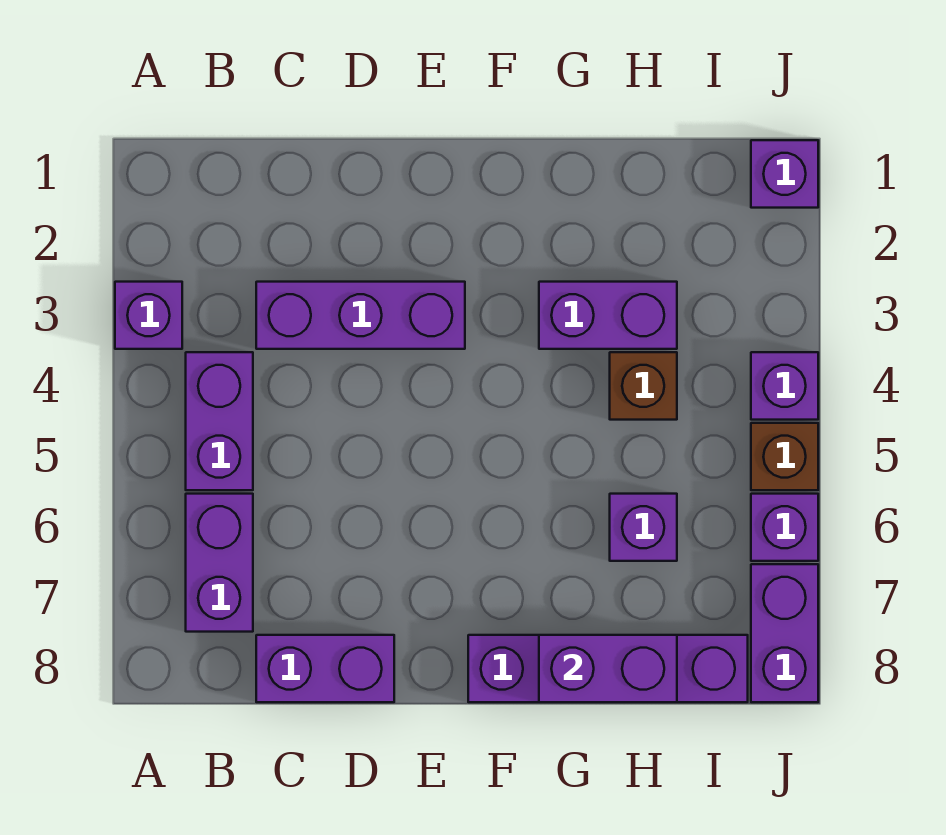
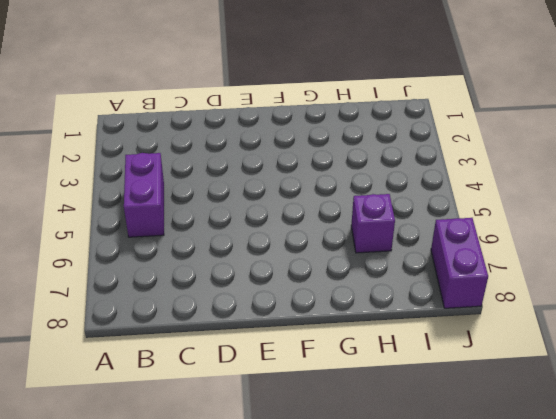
none -> purple brick A3 level 1
none -> purple brick B6:B7 level 1
none -> purple brick C3:E3 level 1

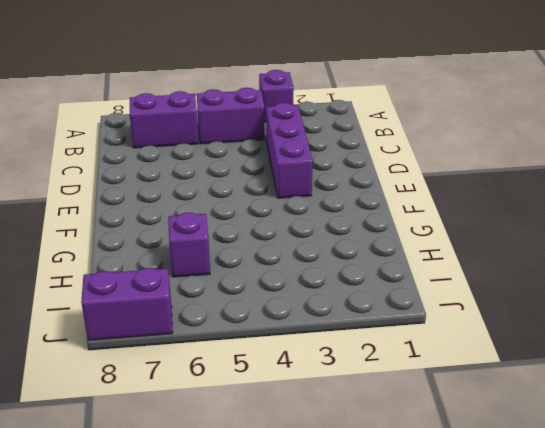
none -> purple brick C8:D8 level 1
none -> purple brick F8:I8 level 1
none -> purple brick G3:H3 level 1

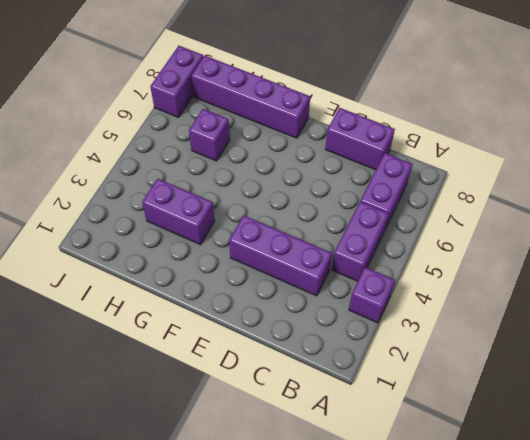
none -> brown brick H4 level 1
none -> purple brick J1 level 1
none -> purple brick J4 level 1

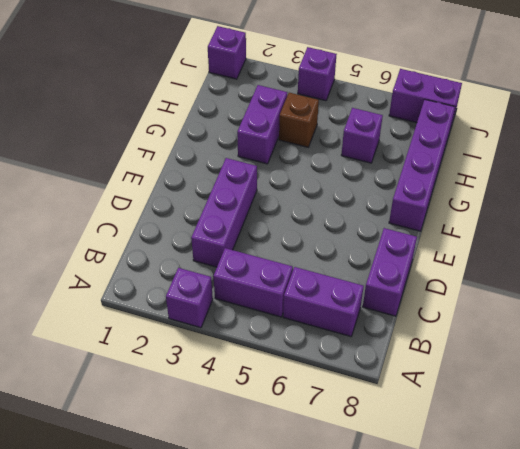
none -> brown brick J5 level 1
none -> purple brick J6 level 1
none -> purple brick G8:H8 level 2

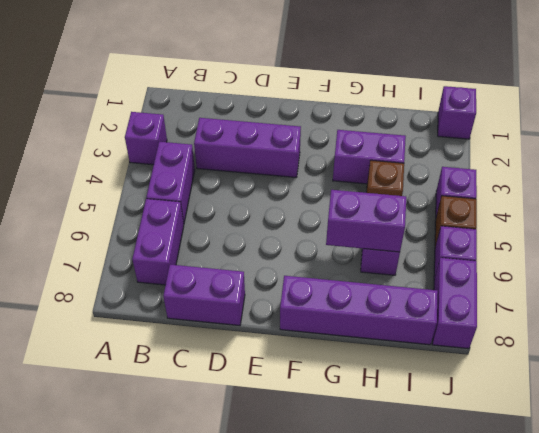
purple brick G6:H6 level 2 -> purple brick G8:H8 level 2

